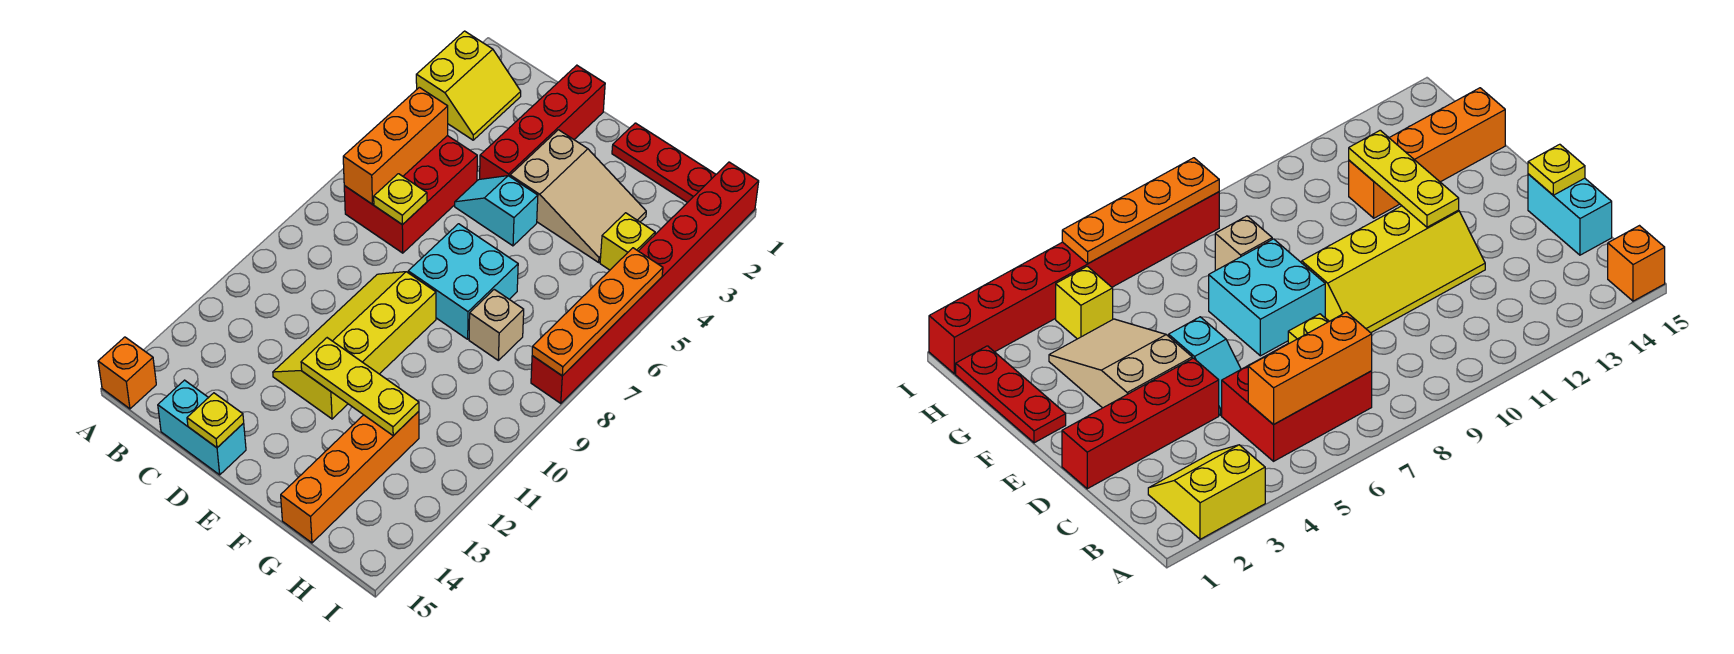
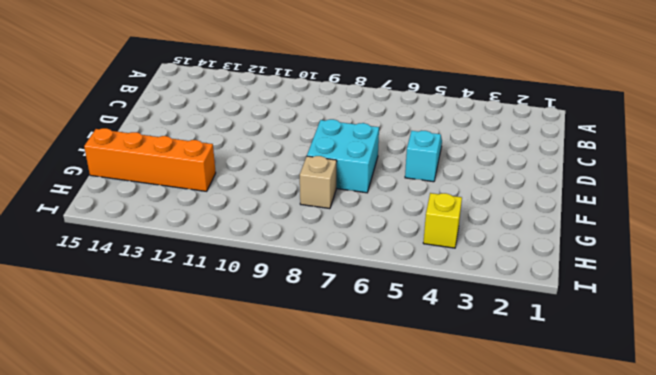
none -> yellow slope A2:B3 level 1 top A
none -> orange brick A15 level 1
none -> red brick B5:C7 level 1

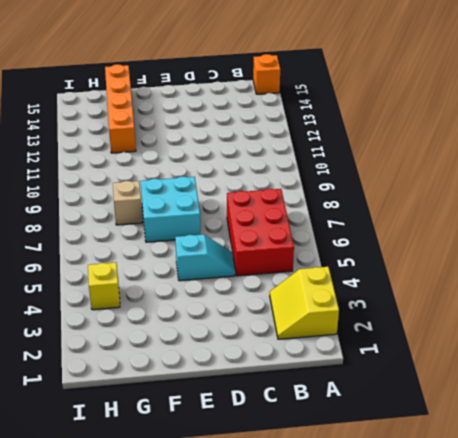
none -> cyan brick C15:D15 level 1
none -> red brick D1:D4 level 1
none -> yellow slope D9:E12 level 1 top E

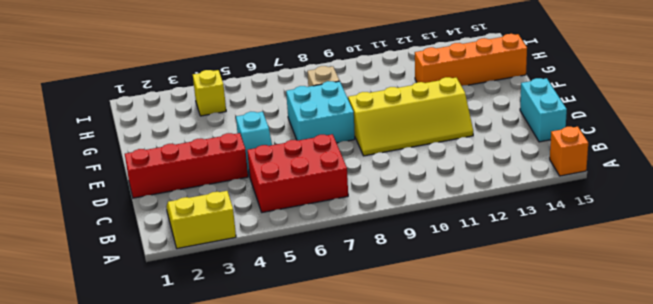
none -> tan slope E3:G4 level 1 top E
none -> red plate F1:H1 level 1
none -> red brick I1:I8 level 1

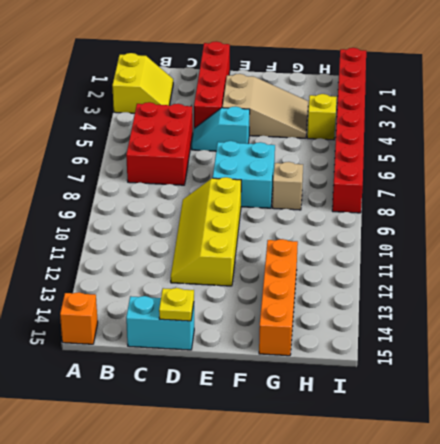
none -> red plate F1:H1 level 1
none -> orange brick B5:B7 level 2
none -> yellow plate C7 level 2

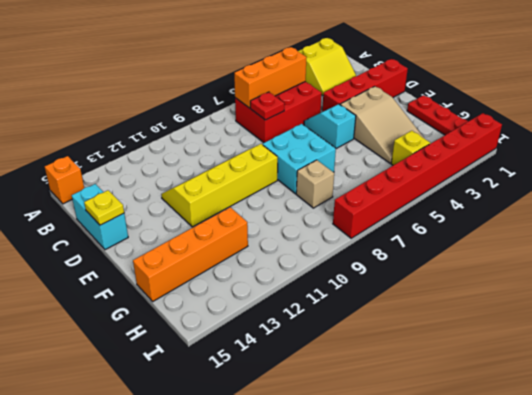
red plate C7 level 2 -> yellow plate C7 level 2
none -> yellow plate E12:G12 level 2
none -> orange plate I5:I8 level 2

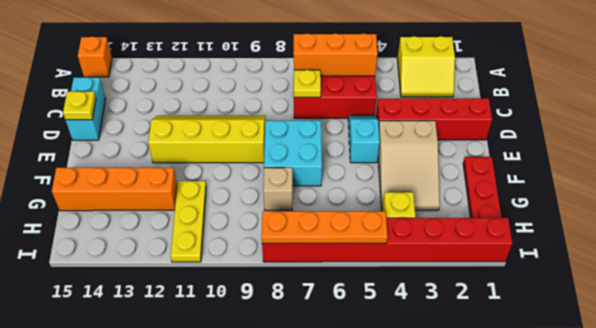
yellow plate G11:I11 level 1 -> yellow plate E12:G12 level 2

